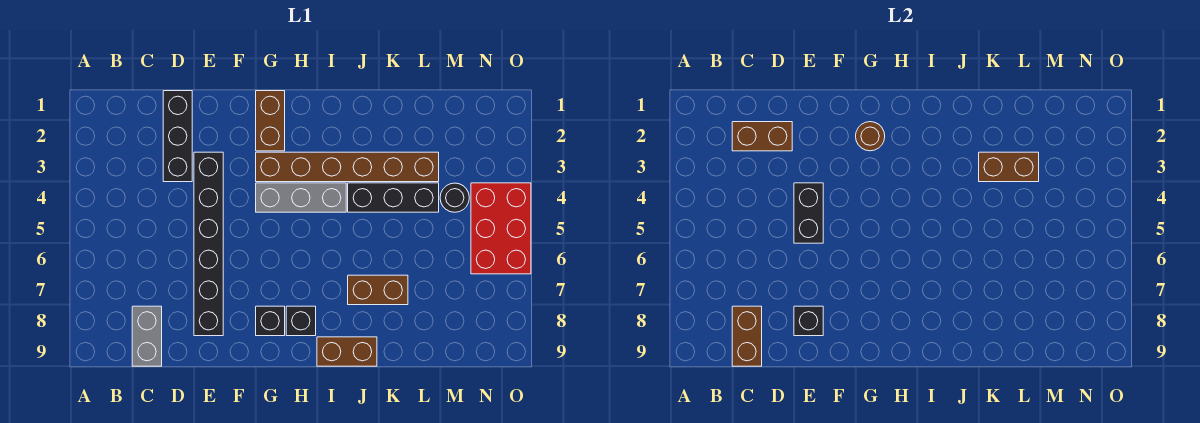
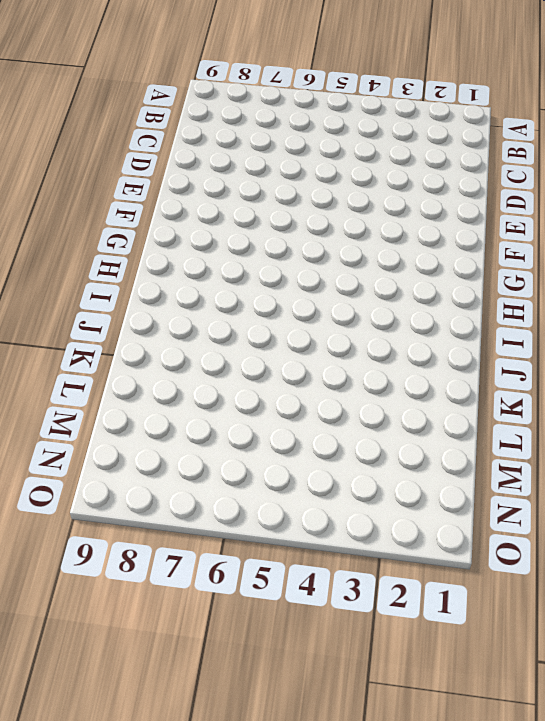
none -> grey brick C8:C9 level 1
none -> black brick D1:D3 level 1
none -> black brick E3:E8 level 1

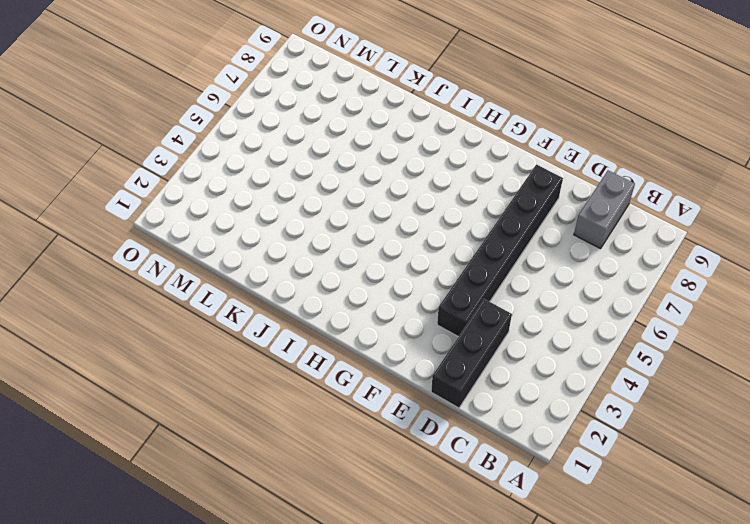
none -> brown brick G1:G2 level 1
none -> brown brick G3:L3 level 1
none -> grey brick G4:I4 level 1

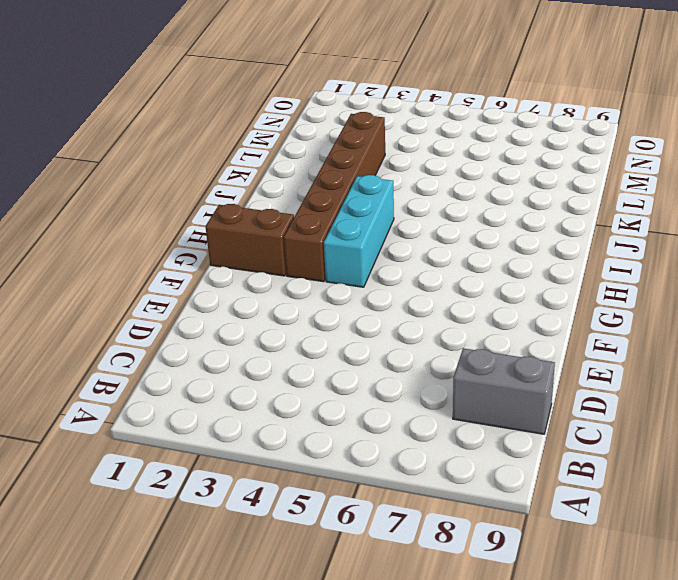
cyan brick G4:I4 level 1 -> grey brick G4:I4 level 1
none -> black brick D1:D3 level 1
none -> black brick E3:E8 level 1
none -> black brick G8 level 1

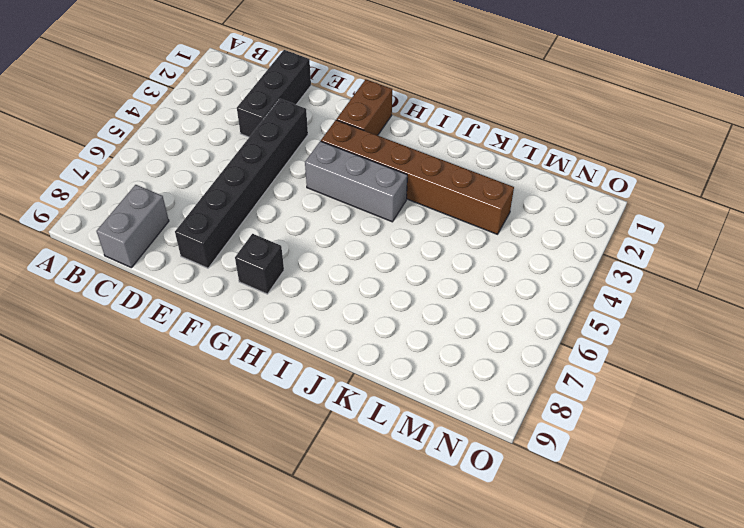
none -> black brick H8 level 1
none -> brown brick I9:J9 level 1
none -> black brick J4:L4 level 1

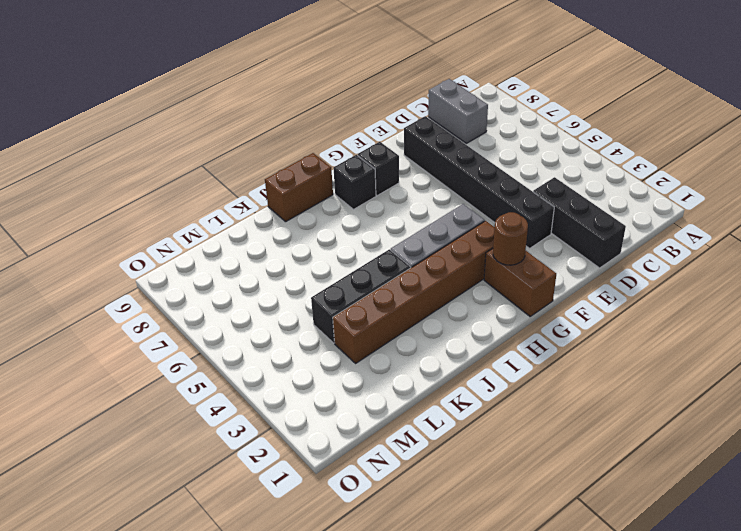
none -> brown brick J7:K7 level 1
none -> black round brick M4 level 1
none -> red brick N4:O6 level 1

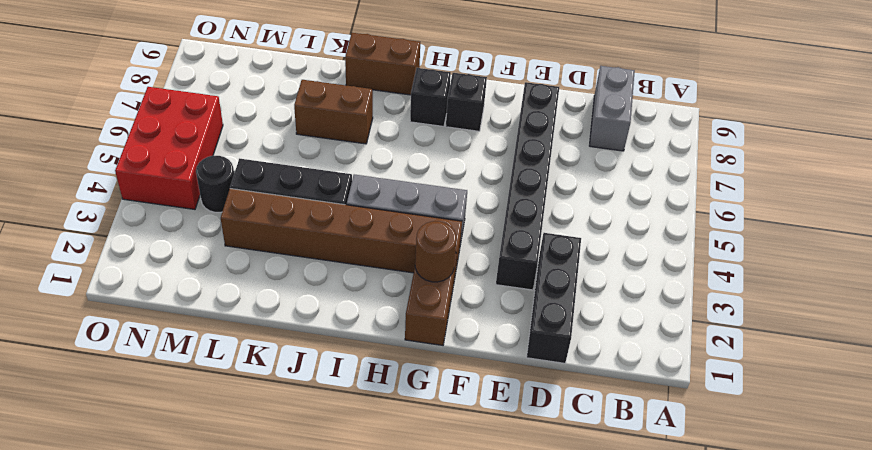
none -> brown brick C2:D2 level 2
none -> brown brick C8:C9 level 2
none -> black brick E4:E5 level 2

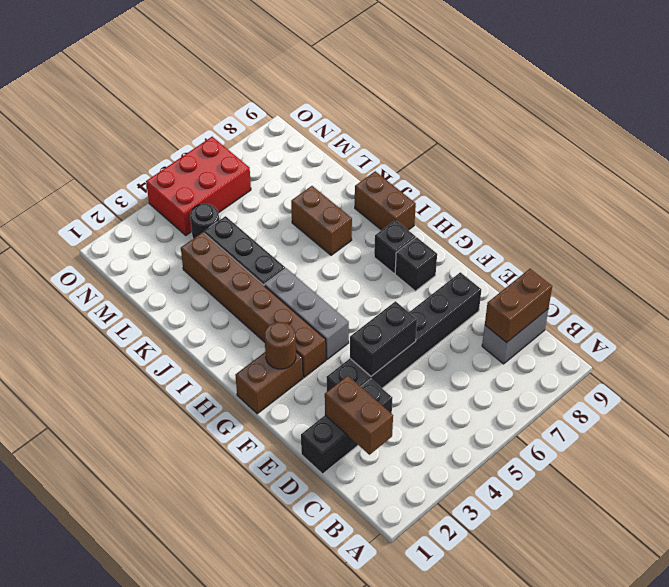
none -> black brick E8 level 2
none -> brown brick K3:L3 level 2

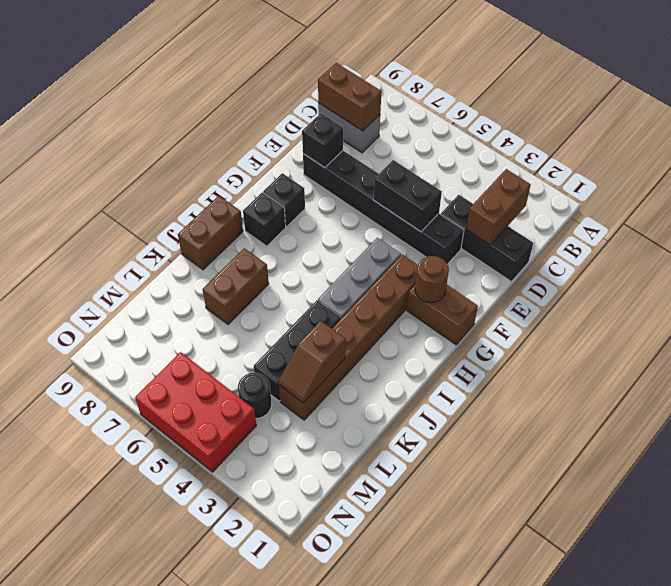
brown slope K3:L3 level 2 top K -> brown brick K3:L3 level 2

